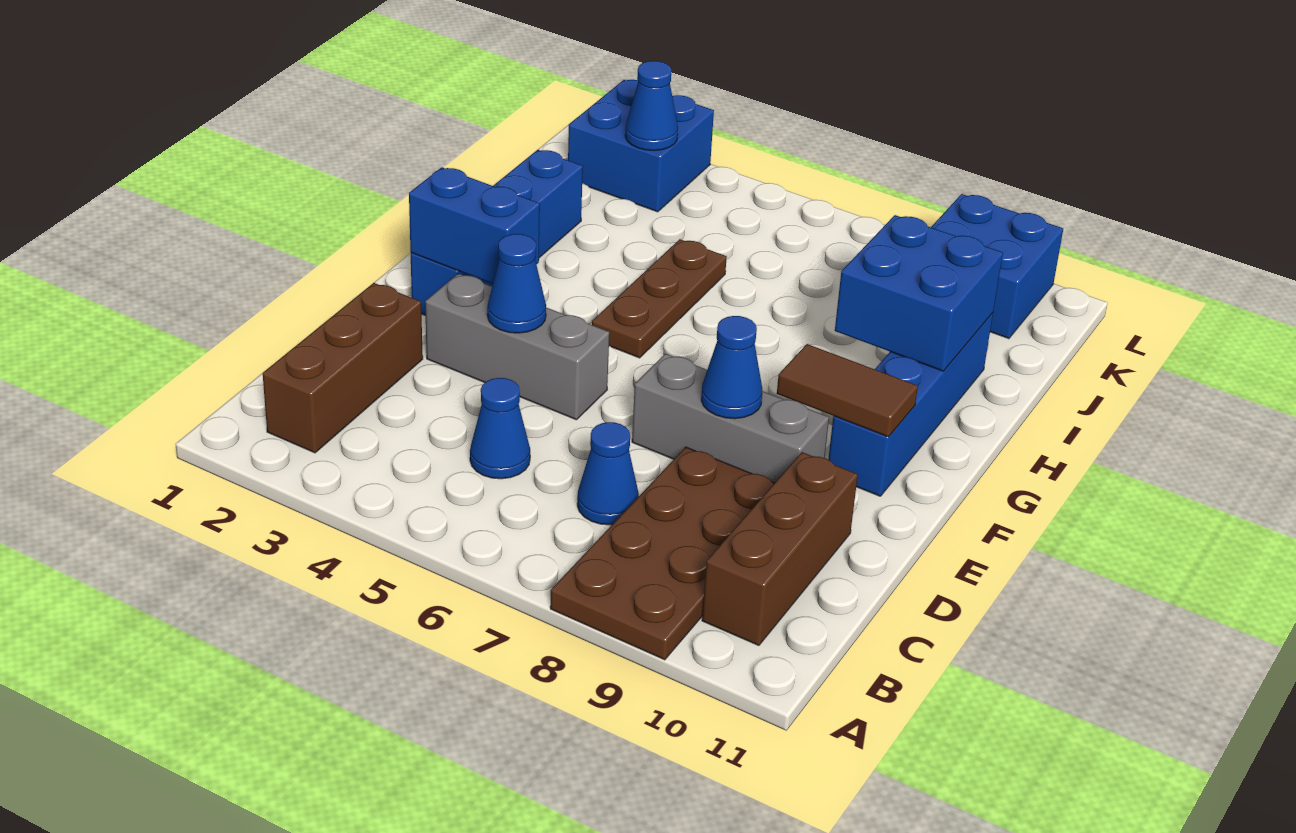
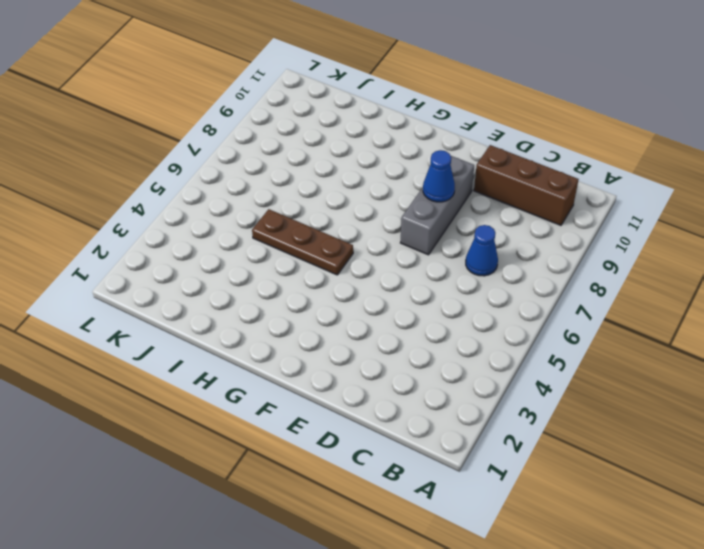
none -> brown plate A8:D9 level 1
none -> brown brick B2:D2 level 1
none -> blue cone C5 level 1

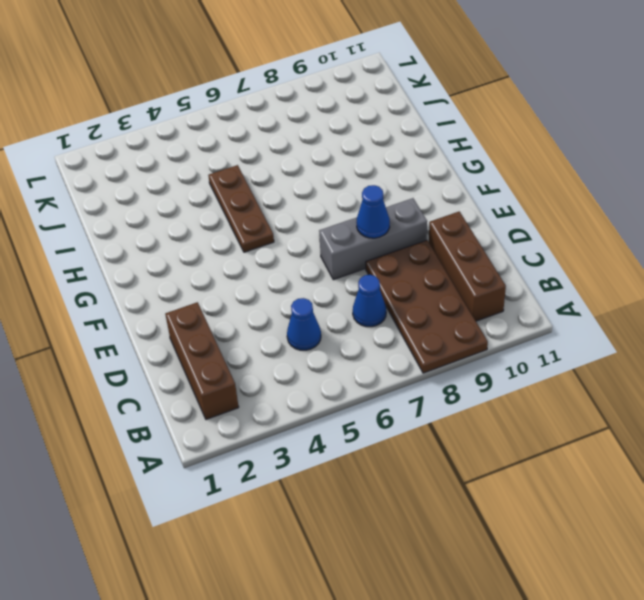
none -> grey brick E3:E5 level 1
none -> blue brick F2:I2 level 1
none -> blue brick F10:I10 level 1

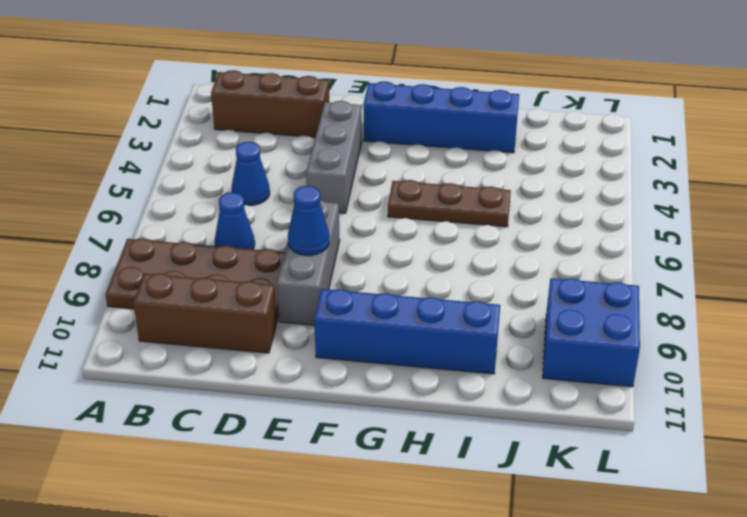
none -> blue brick K2:L3 level 1
none -> blue cone E4 level 2
none -> blue brick F2:F3 level 2

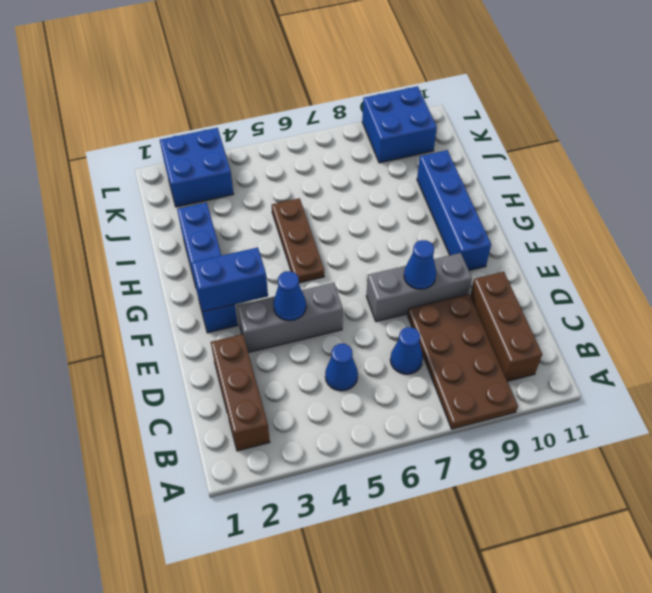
none -> brown tile F9:F10 level 2
none -> blue brick H9:I10 level 2
none -> blue cone K3 level 2

